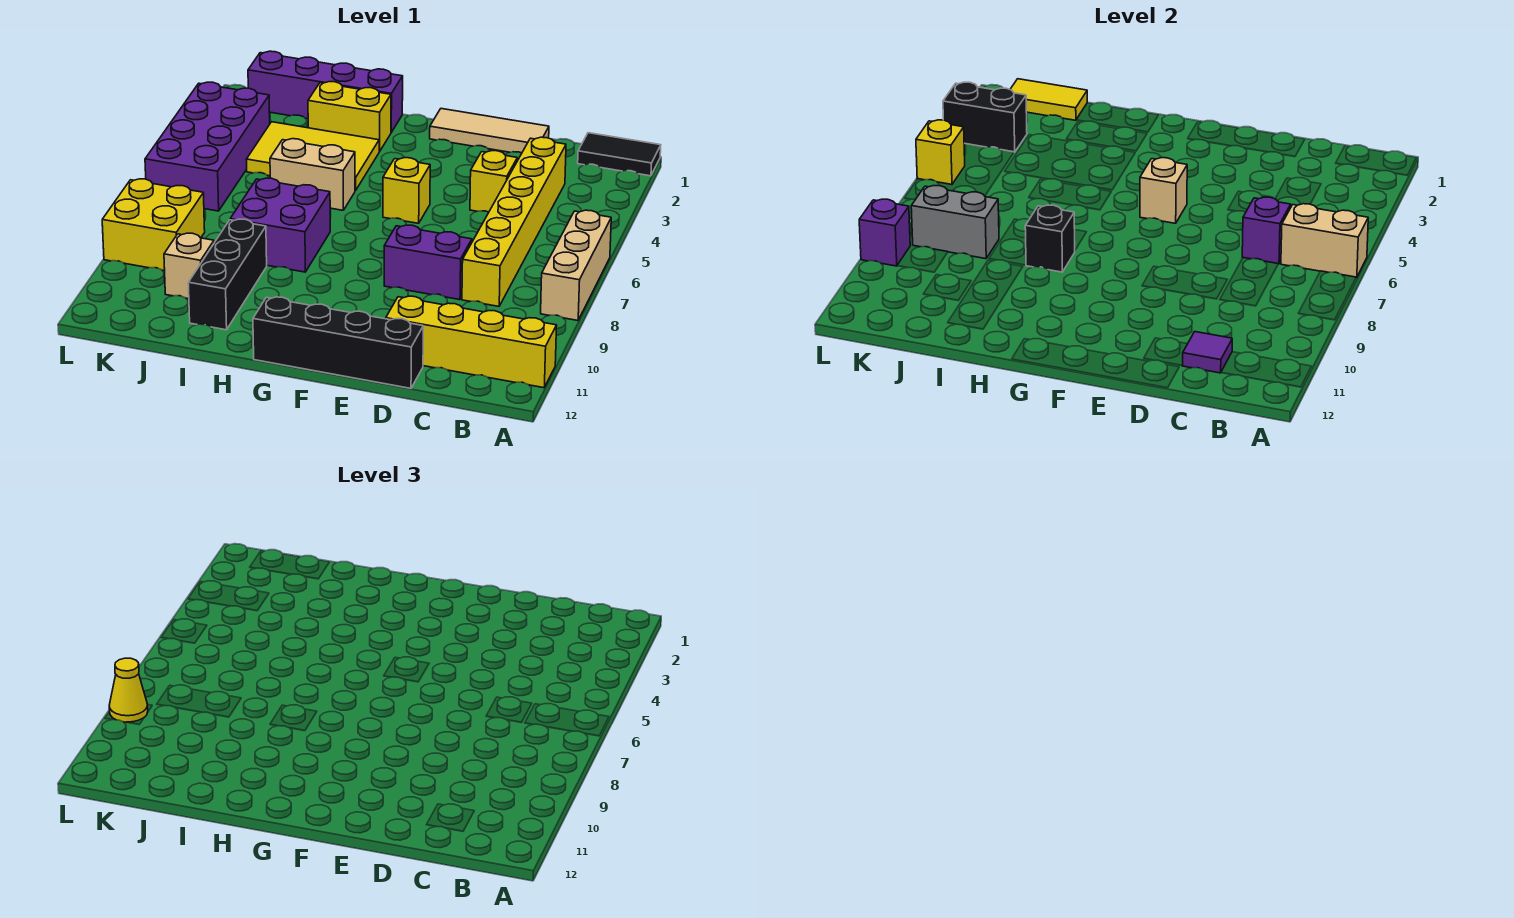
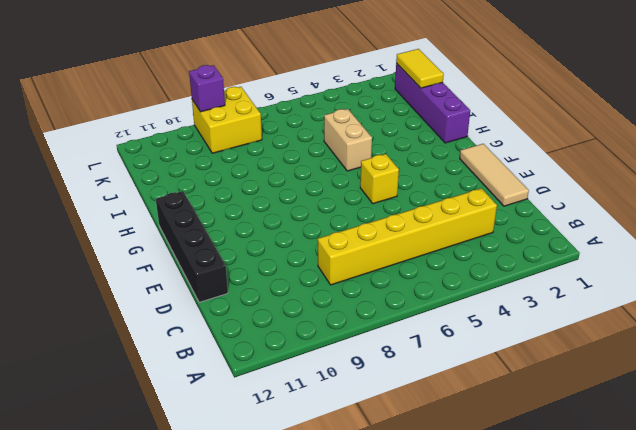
none -> black tile A1:B1 level 1
none -> tan brick A6:A8 level 1
none -> yellow brick A11:D11 level 1

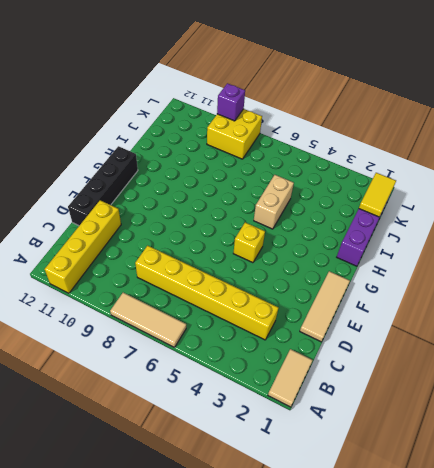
tan tile A1:B1 level 1 -> black tile A1:B1 level 1
tan tile A6:A8 level 1 -> tan brick A6:A8 level 1
none -> yellow brick D4 level 1
none -> purple brick D8:E8 level 1
none -> yellow brick H2:I2 level 1

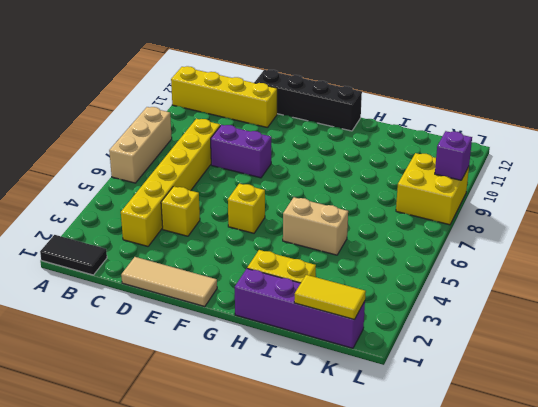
none -> yellow tile H3:J4 level 1
none -> purple brick H7:I8 level 1
none -> black brick I9:I11 level 1

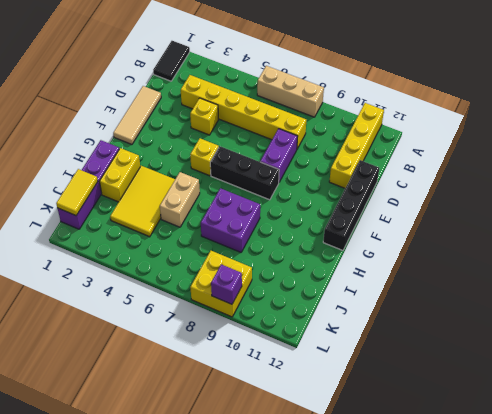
black brick F6:F8 level 1 -> black brick I9:I11 level 1
none -> tan brick J10 level 1
none -> purple brick K3:L6 level 1
none -> tan brick A6:B6 level 2

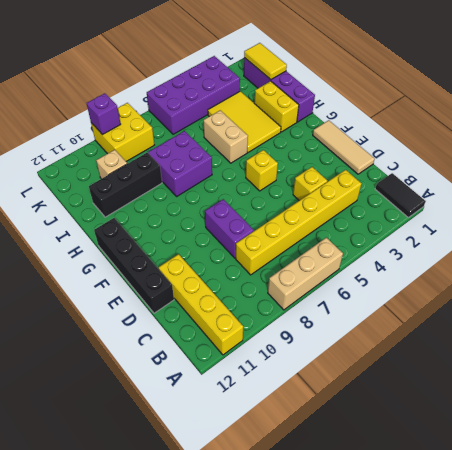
none -> tan brick A6:B6 level 2
none -> purple brick C6 level 2
none -> purple tile C11 level 2

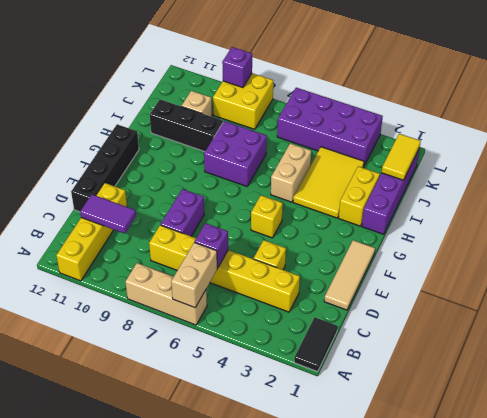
purple tile C10:C11 level 2 -> purple tile C11 level 2
none -> tan brick F5 level 2
none -> black brick H8 level 2
none -> grey brick J8:K8 level 2

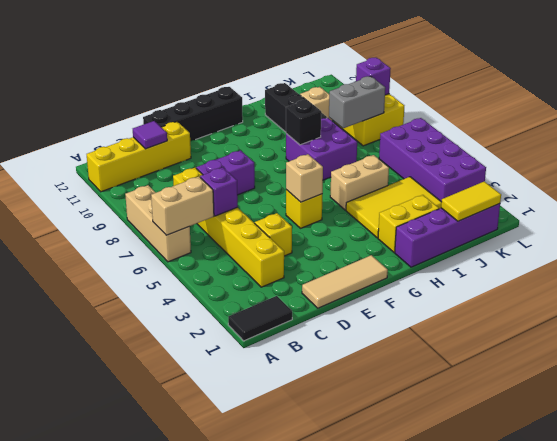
none -> black brick K3:L3 level 2
none -> yellow brick L5 level 2
none -> yellow cone L9 level 3

